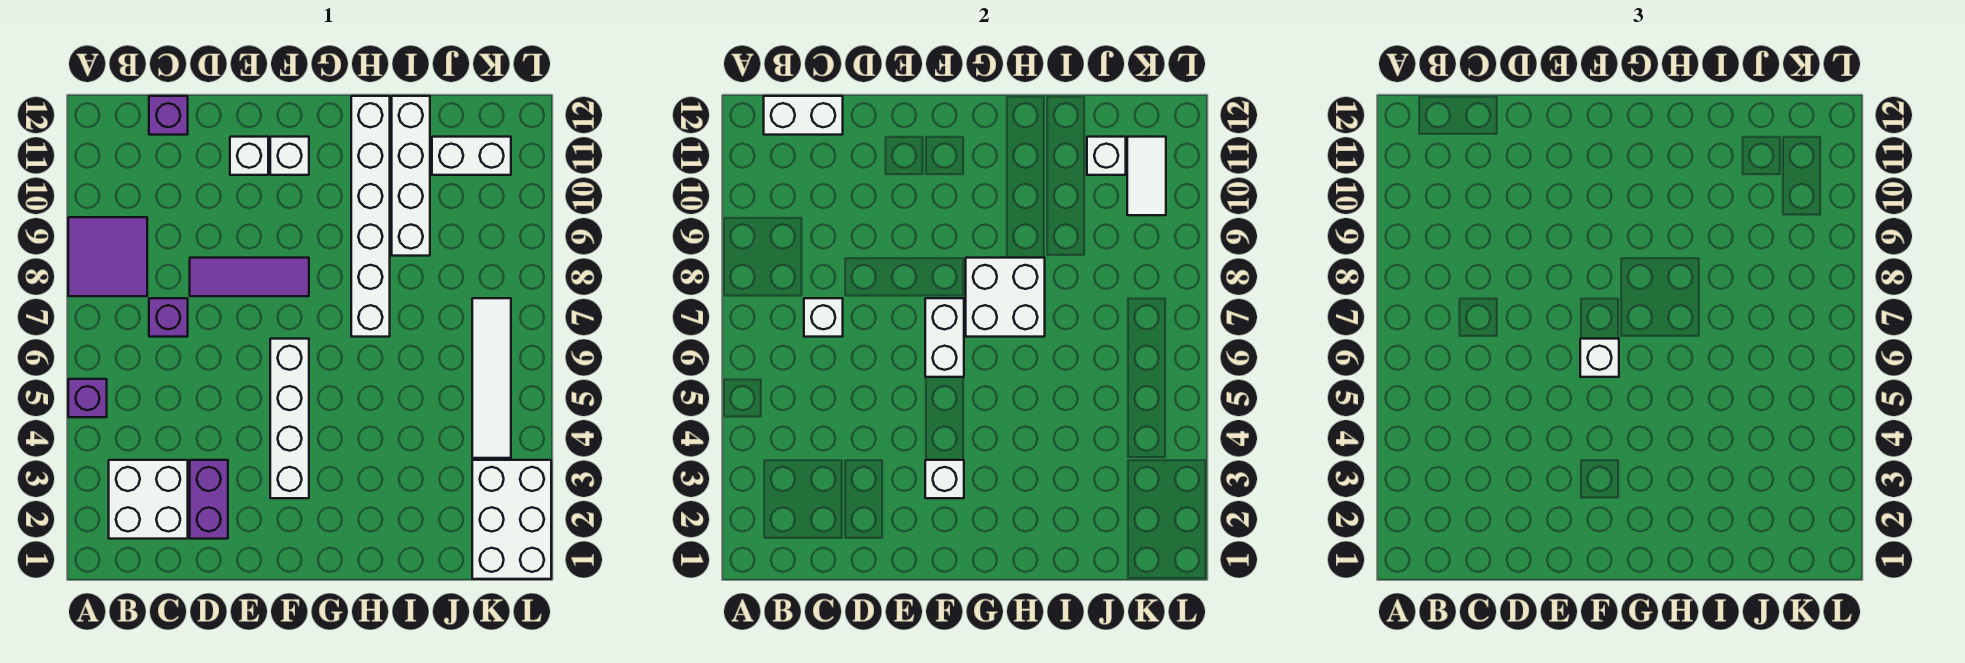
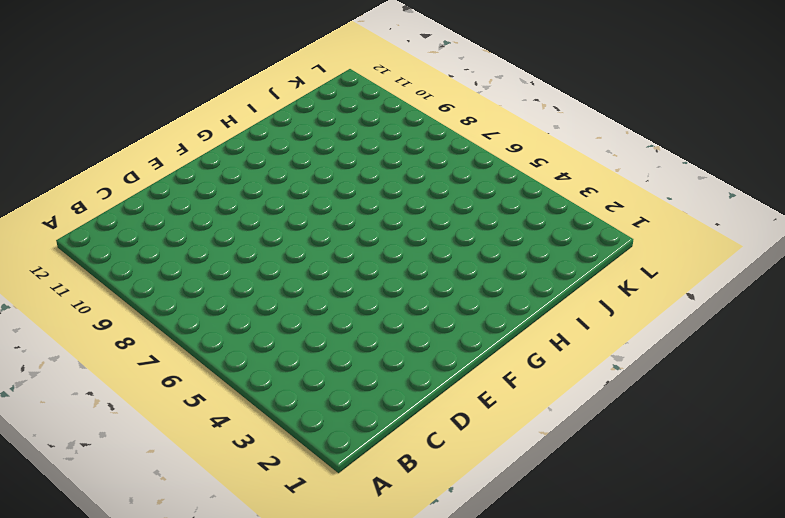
none -> purple brick A5 level 1
none -> purple tile A8:B9 level 1
none -> white brick B2:C3 level 1

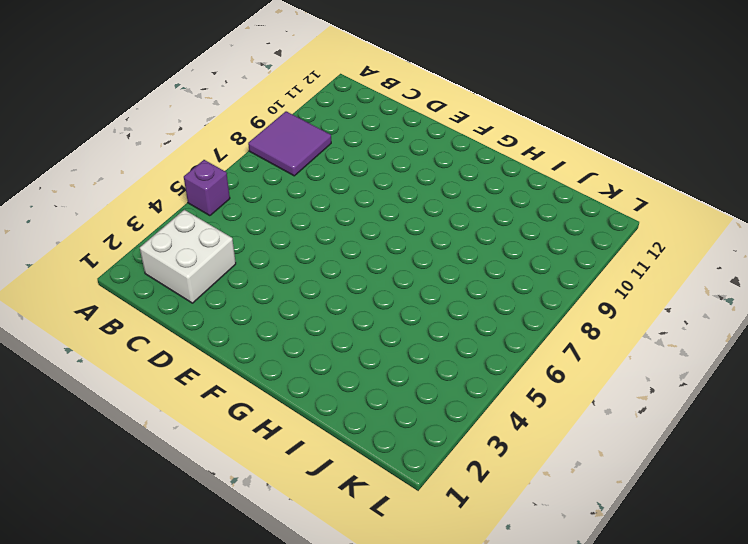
none -> purple brick C7 level 1
none -> purple brick C12 level 1
none -> purple brick D2:D3 level 1

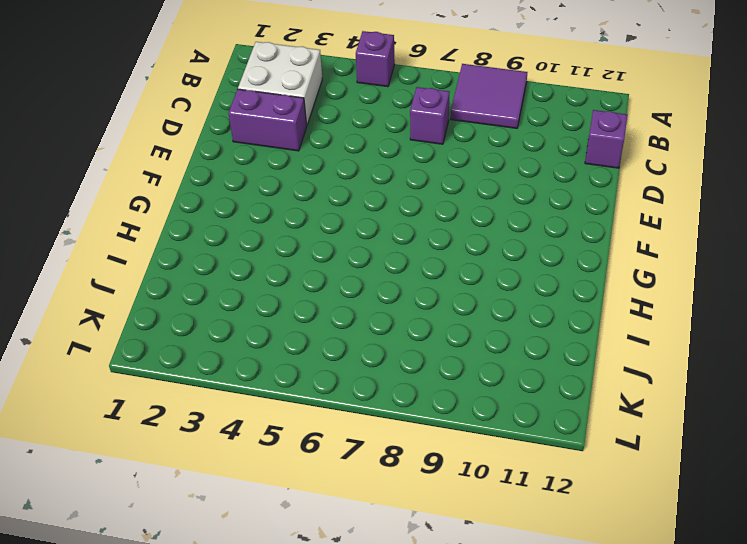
none -> purple tile D8:F8 level 1
none -> white brick E11 level 1
none -> white brick F3:F6 level 1

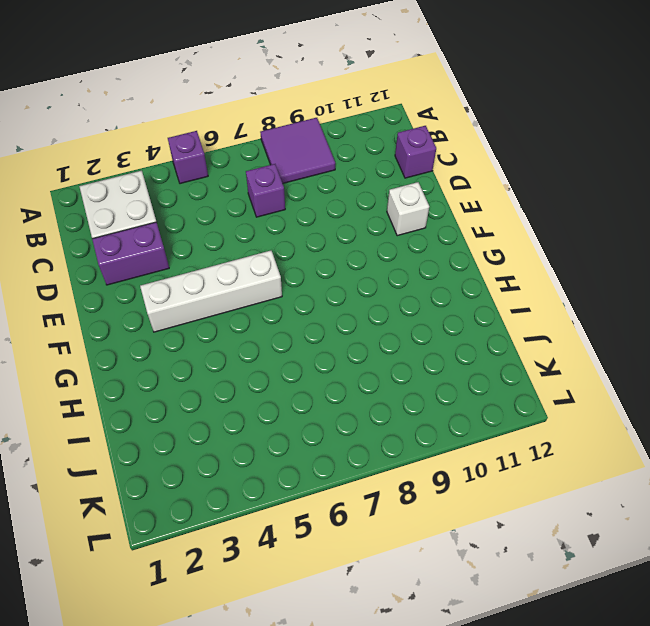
none -> purple tile D8:F8 level 1
none -> white brick F11 level 1
none -> white brick H7:H12 level 1

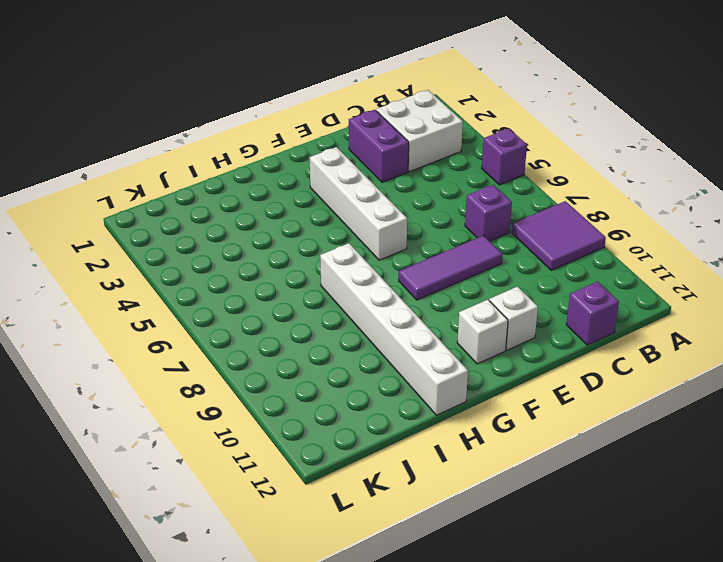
none -> white brick I9:I12 level 1
none -> white brick J11:K11 level 1
none -> white brick K1:L3 level 1

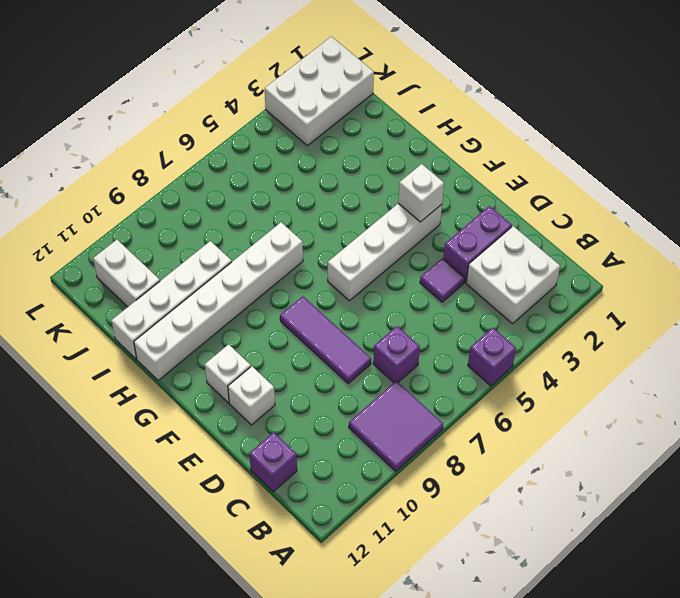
purple tile D4 level 1 -> none
none -> white tile K4:K7 level 1
none -> white brick B12:C12 level 2
none -> white brick C7 level 2

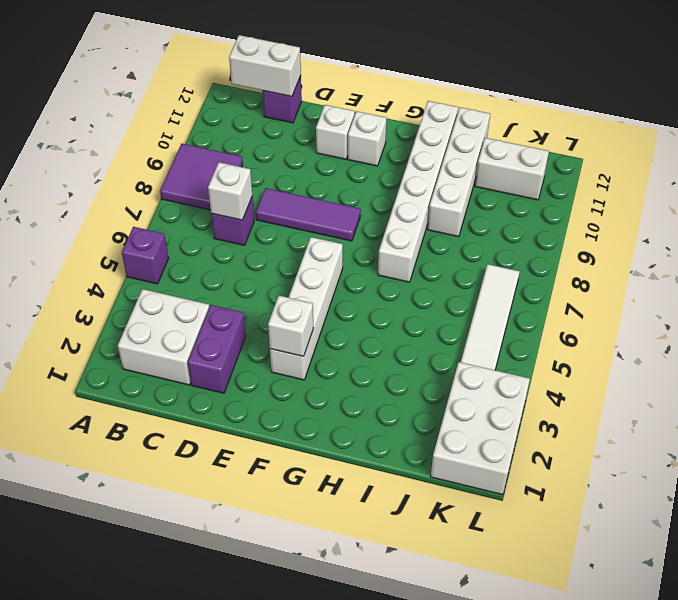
none -> white brick F6:F7 level 2
none -> white brick G7:H8 level 2
none -> white brick J11 level 2

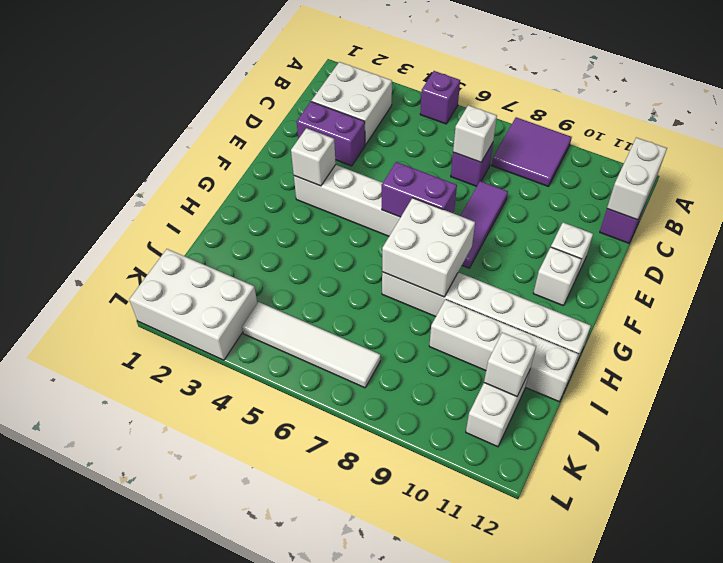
purple brick F6:F7 level 2 -> white brick F6:F7 level 2
none -> white tile K10:K11 level 2
none -> white brick F6 level 3

